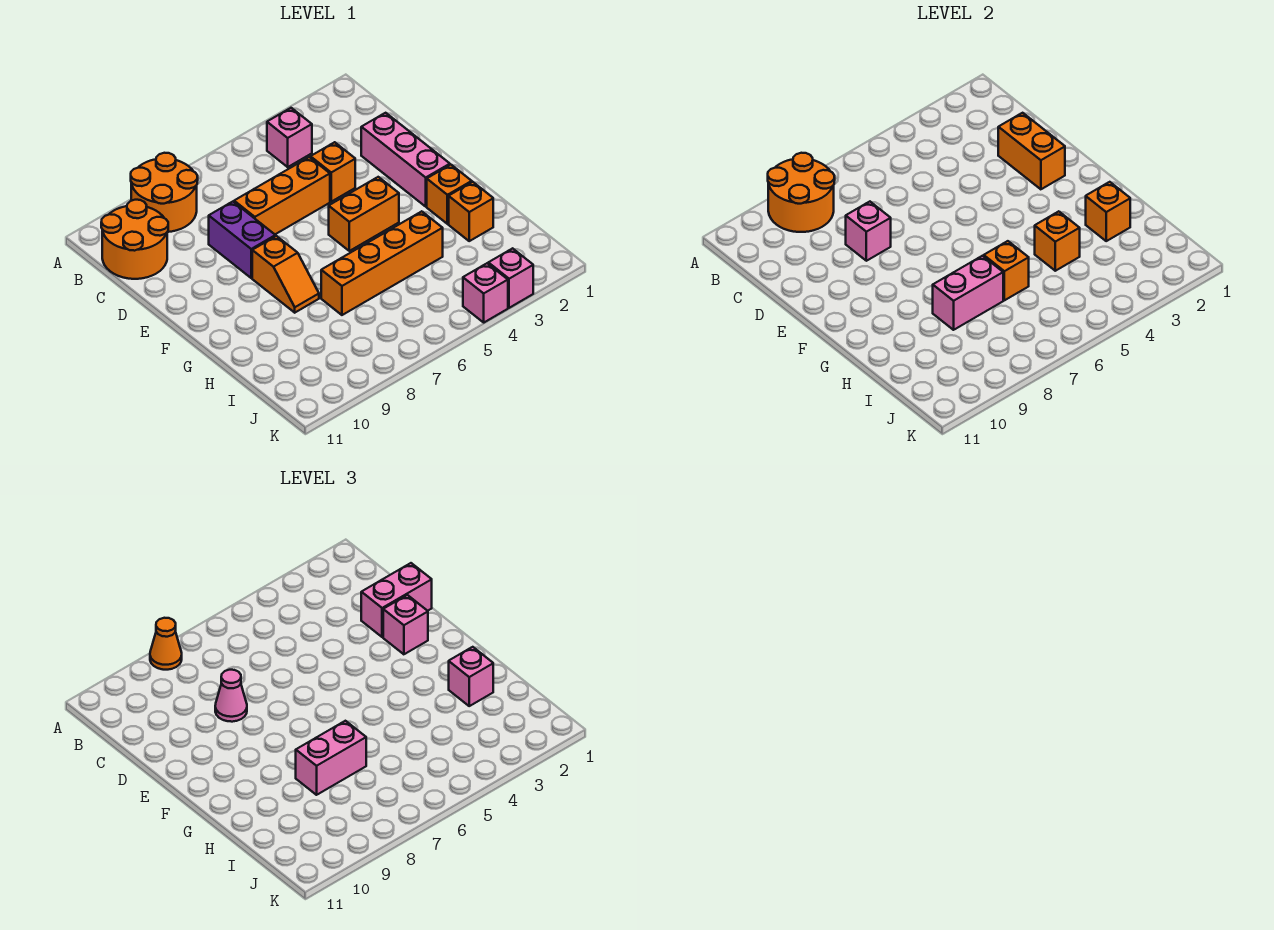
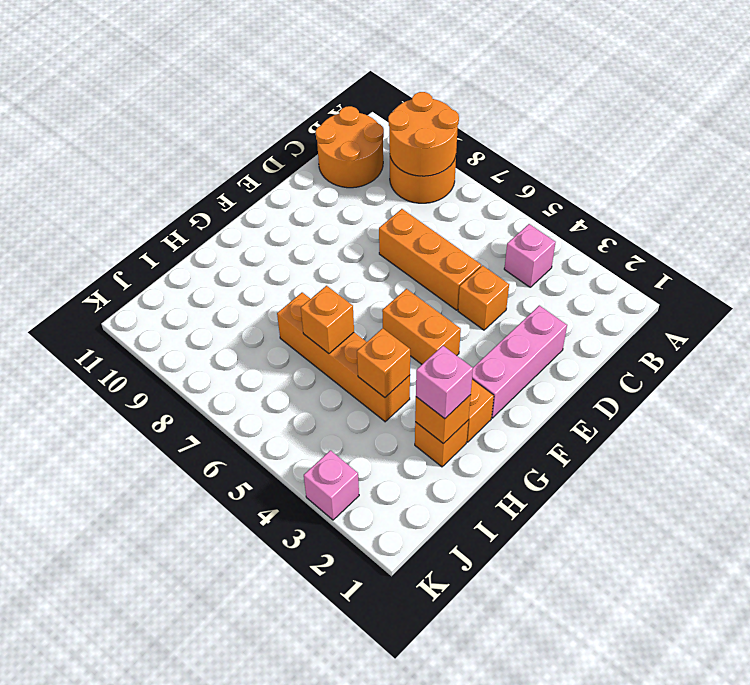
none -> purple brick D8:E8 level 1
none -> orange slope F8:G8 level 1 top F
none -> pink brick K4 level 1

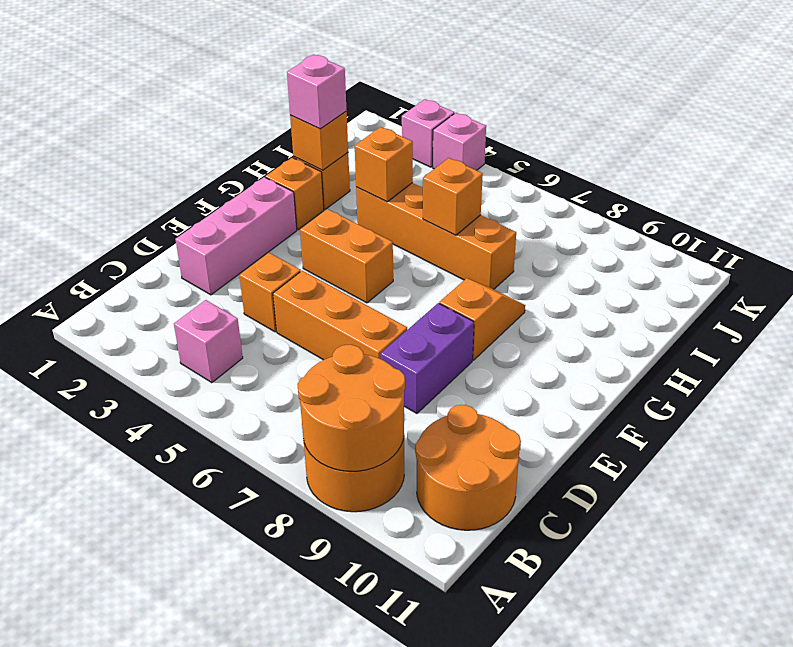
none -> orange brick D2:E2 level 2
none -> pink brick D8 level 2
none -> pink brick H7:H8 level 2

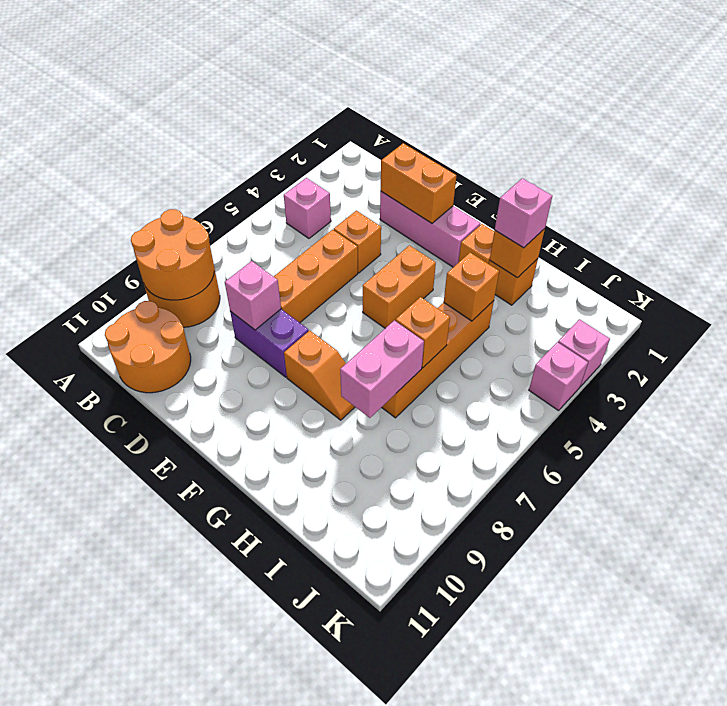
none -> orange cone A8 level 3
none -> pink brick D1:D2 level 3
none -> pink cone D8 level 3

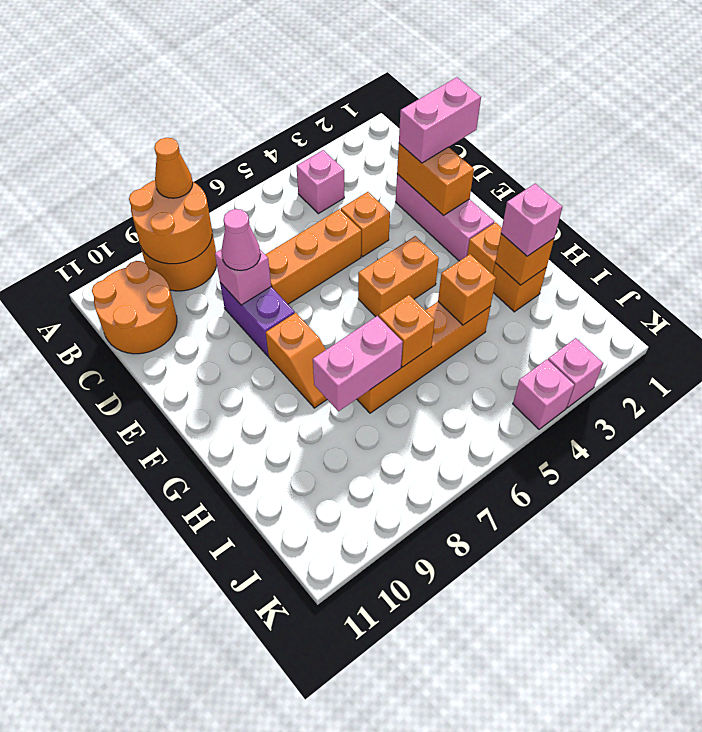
none -> pink brick E2 level 3
none -> pink brick H7:H8 level 3

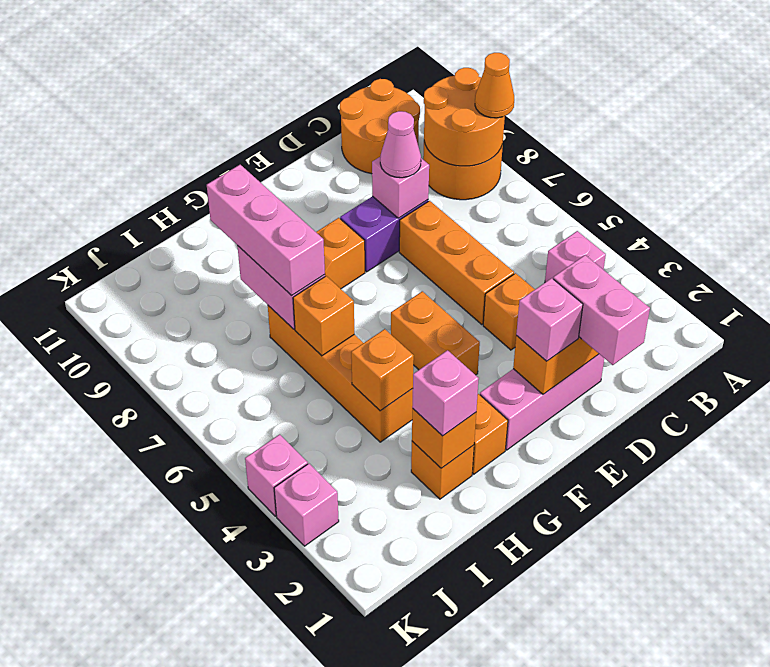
pink brick H7:H9 level 3 -> pink brick H7:H8 level 3

